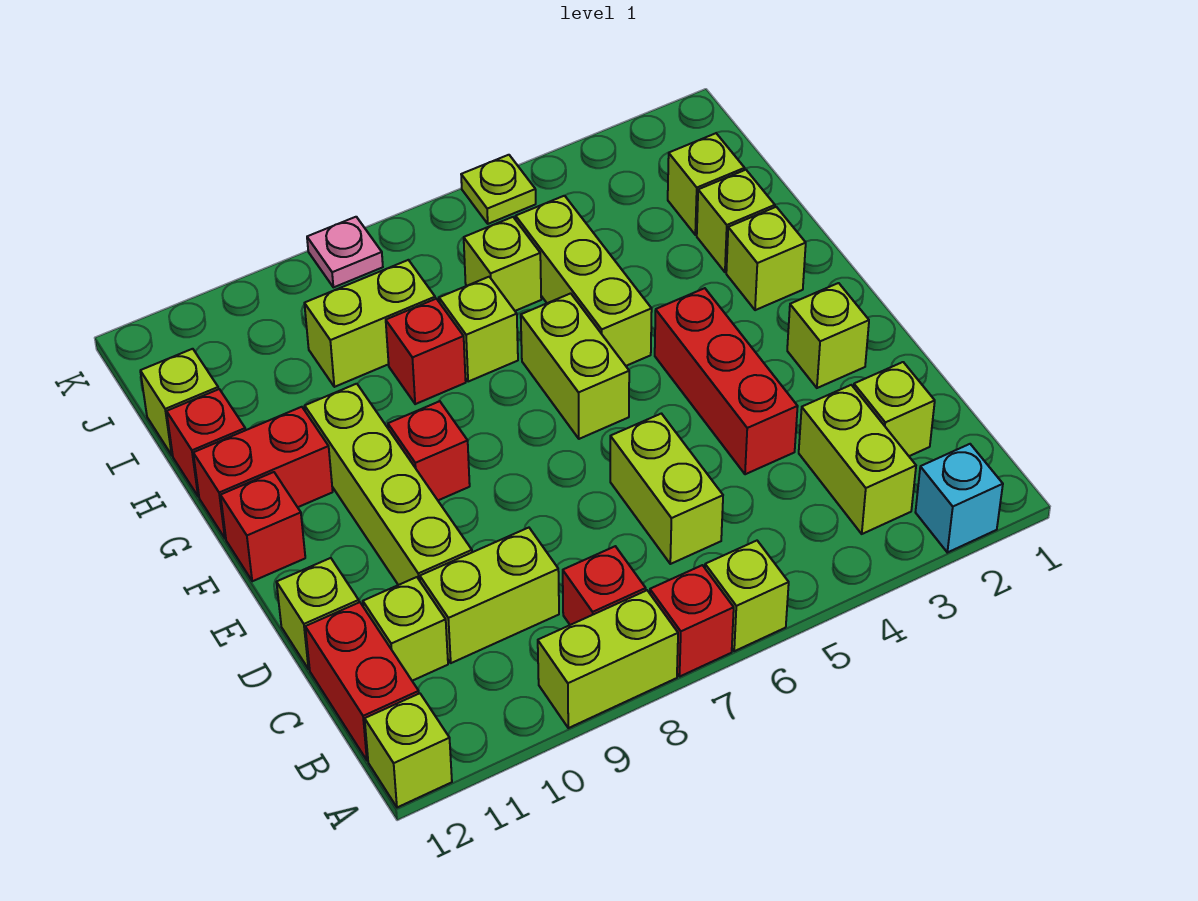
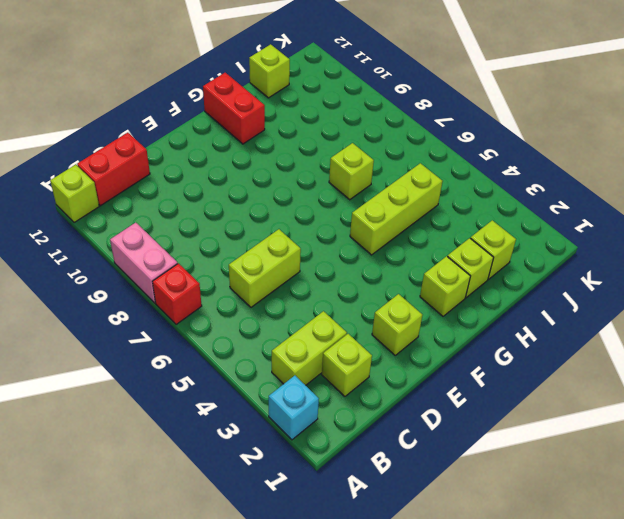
pink brick A8:A9 level 1 -> lime brick A8:A9 level 1
none -> lime brick A6 level 1
none -> red brick B8 level 1
none -> lime brick C9:C10 level 1
none -> lime brick C11 level 1

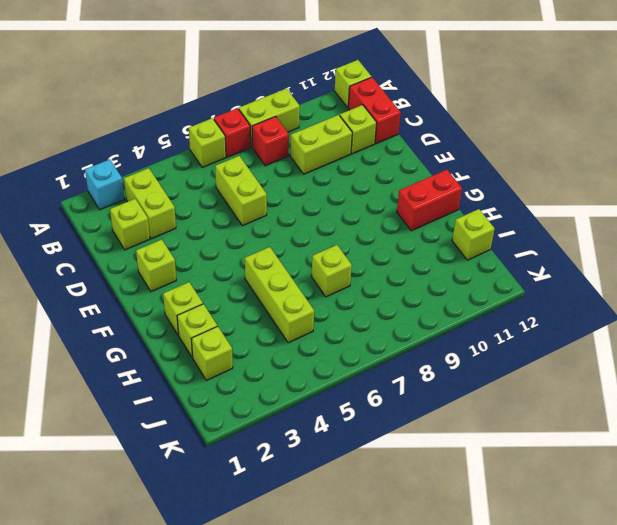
none -> red brick D4:F4 level 1
none -> lime brick D10:G10 level 1
none -> lime brick D12 level 1
none -> lime brick F6:G6 level 1

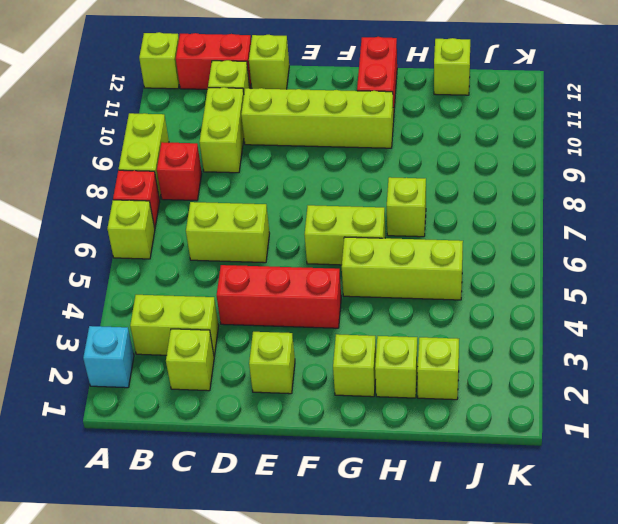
none -> red brick F9 level 1
none -> red brick F12 level 1
none -> red brick H8 level 1
none -> red brick H12 level 1

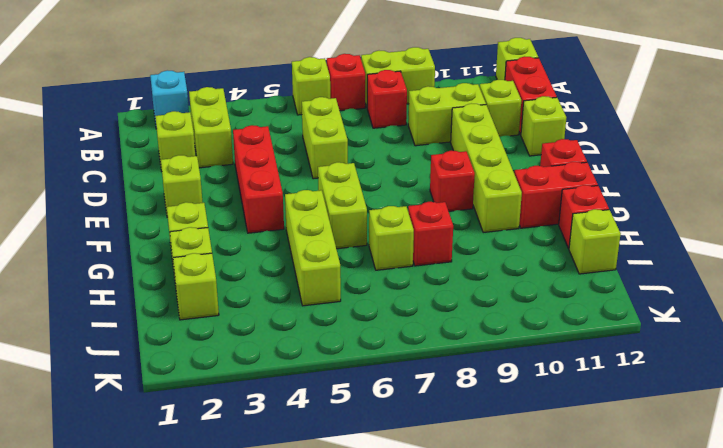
none -> lime brick I6 level 1
none -> lime brick I8:I9 level 1
none -> lime plate K5 level 1
none -> pink plate K8 level 1

